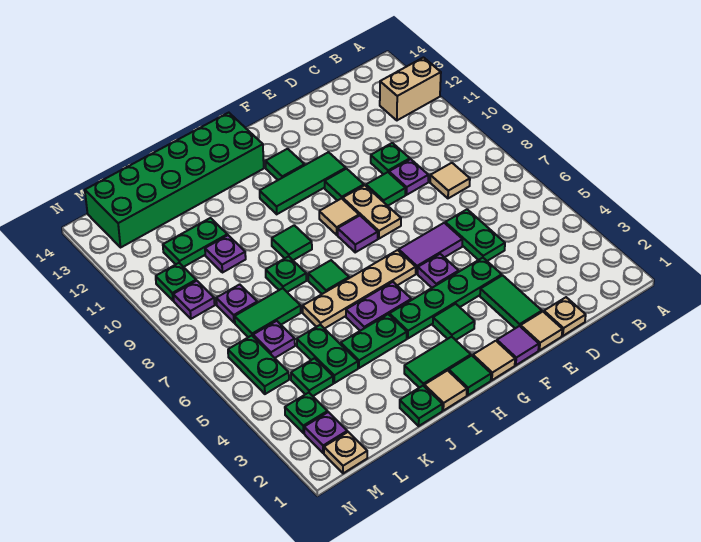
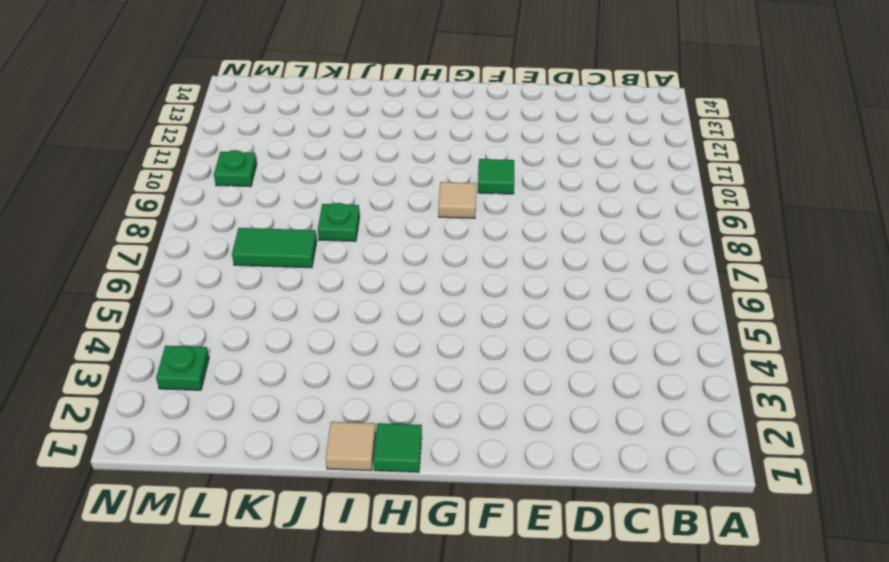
none -> tan brick A12:B12 level 1
none -> tan tile C8 level 1
none -> tan plate D1 level 1
none -> green plate D5:D6 level 1

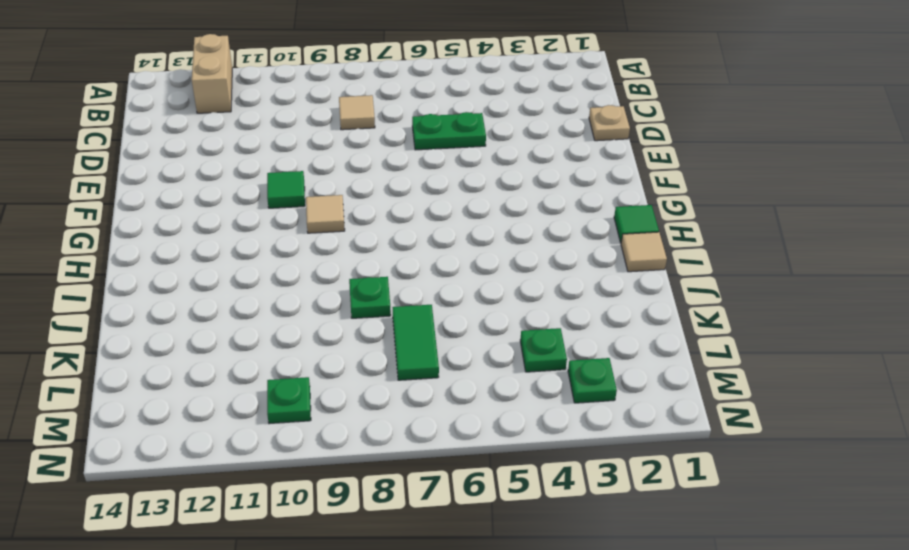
none -> purple plate D9 level 1
none -> green plate D10 level 1
none -> tan tile E1 level 1
none -> green tile E2:E3 level 1

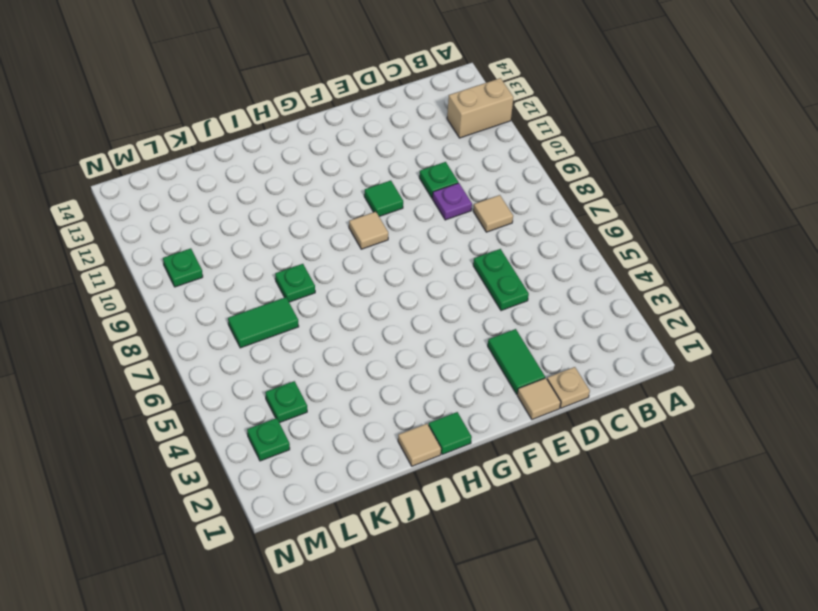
none -> green plate E4:H4 level 1
none -> purple tile E6:F6 level 1
none -> green tile E9 level 1
none -> purple tile F1 level 1

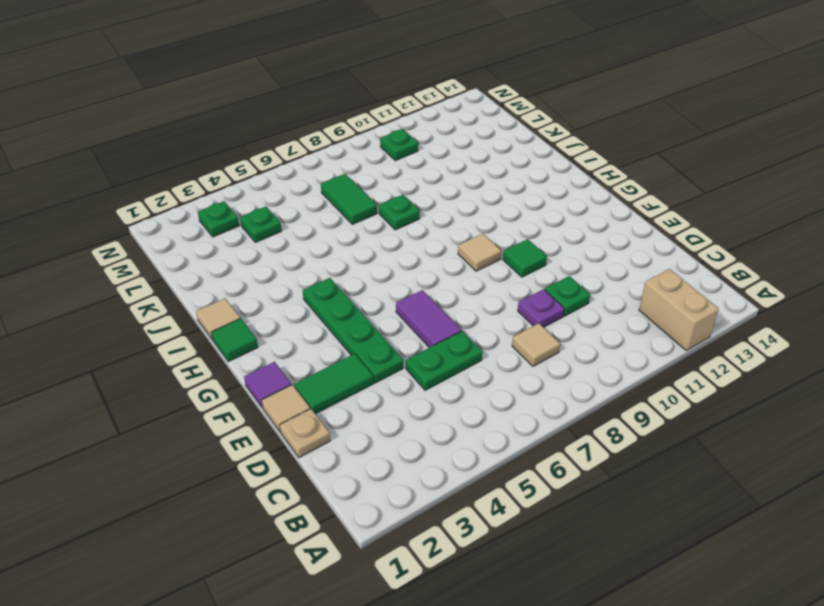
none -> green tile E9 level 1
none -> purple plate F5 level 1
none -> tan plate F8:F9 level 1
none -> green tile F11:H11 level 1

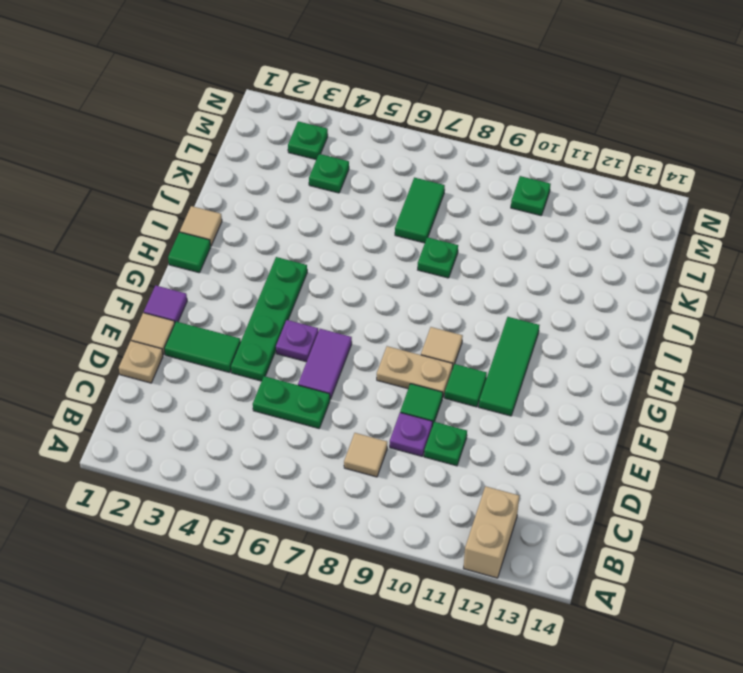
none -> tan tile G1 level 1
none -> green tile G3 level 1
none -> tan plate G6:J6 level 1
none -> purple tile G8 level 1

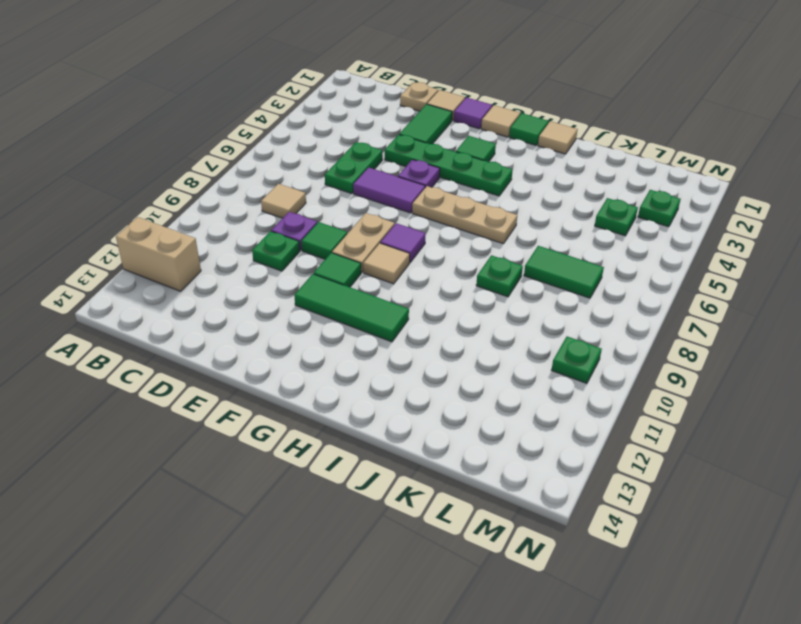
tan plate G6:I6 level 1 -> tan plate G6:J6 level 1
none -> green tile G12 level 1
none -> green tile H2:I2 level 1
none -> purple plate H5:I5 level 1
none -> green brick H13:M14 level 1

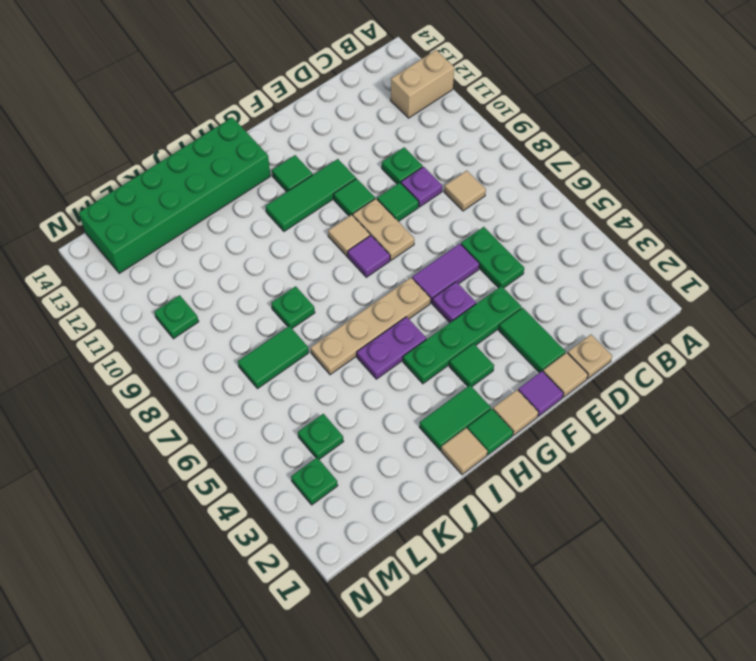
none -> green plate I4:J4 level 1
none -> green tile I7 level 1
none -> green tile I9 level 1
none -> green plate J1 level 1

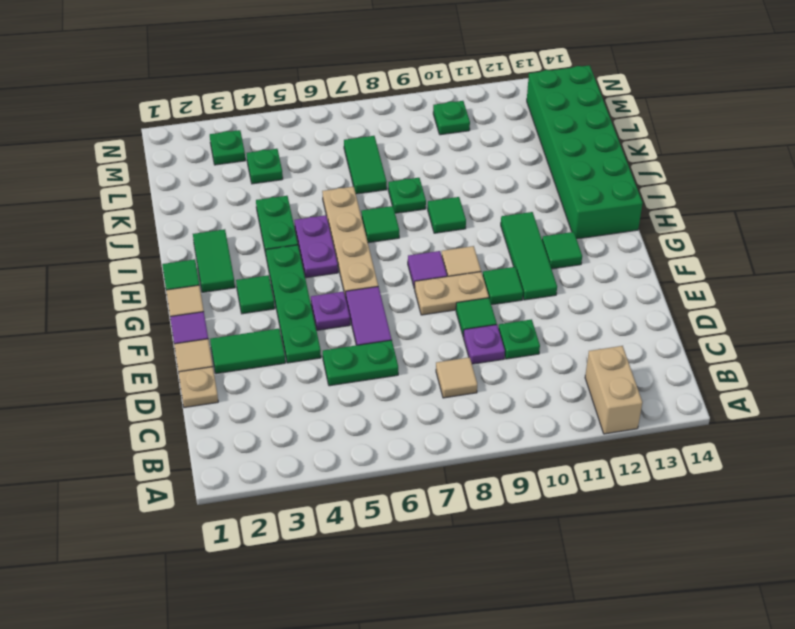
none -> tan tile I1 level 1
none -> green plate J1 level 1
none -> green plate K4:K5 level 1
none -> purple plate K10 level 1

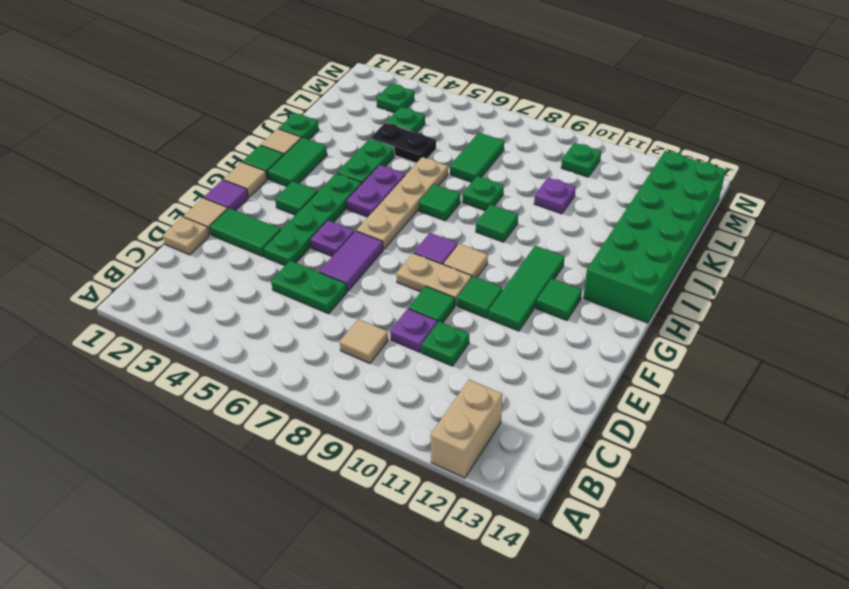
black plate K4:K5 level 1 -> green plate K4:K5 level 1
none -> green plate K11:L11 level 1
none -> purple plate L6 level 1
none -> purple plate L8 level 1
none -> tan plate M1 level 1

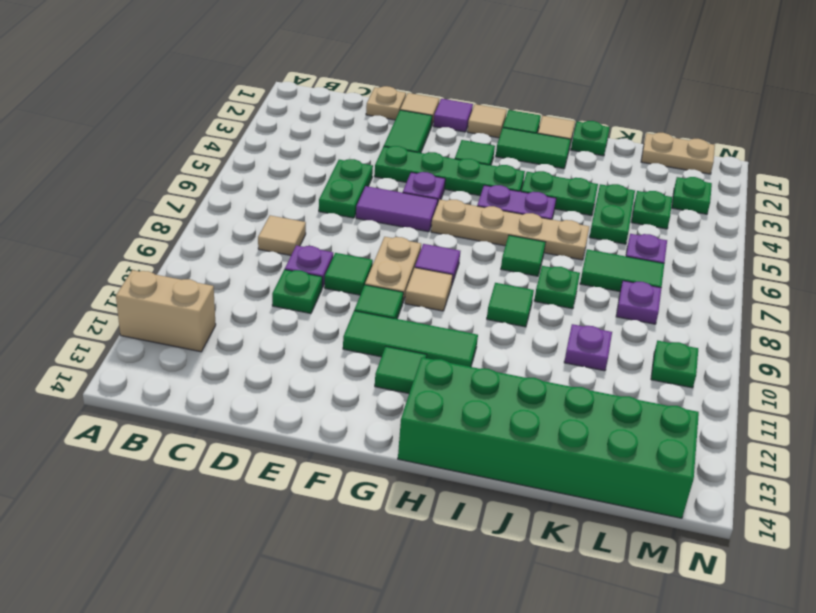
tan plate L1:M1 level 1 -> tan plate M1 level 1
none -> green plate K11:L11 level 1
none -> purple plate M2 level 1
none -> green plate M5:M6 level 1
none -> purple plate M9 level 1

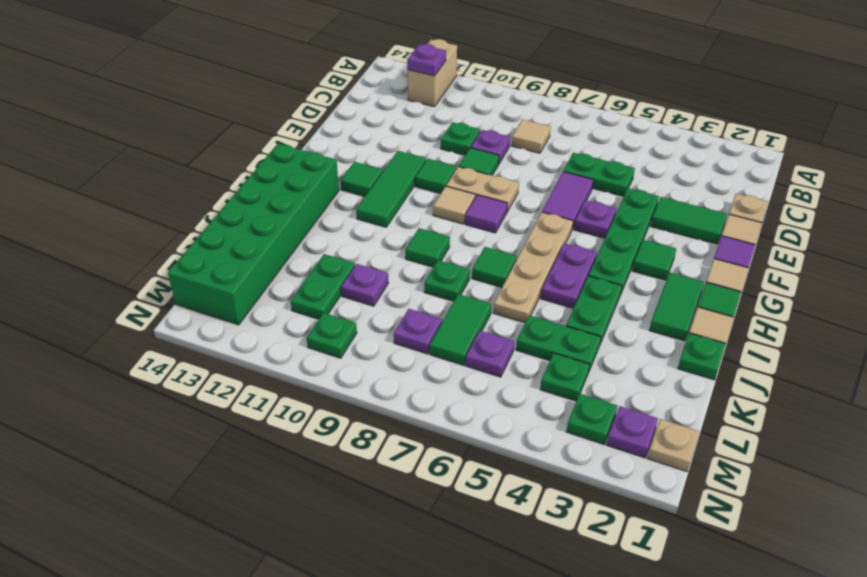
purple plate B12 level 2 -> purple plate M9 level 1
none -> green plate M5:M6 level 1

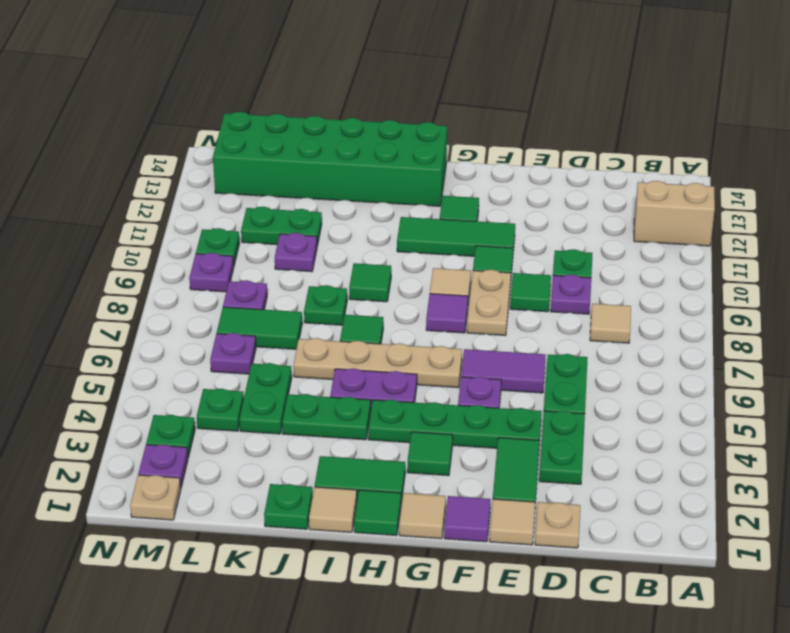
green plate D3:D4 level 1 -> green plate M5:M6 level 1

